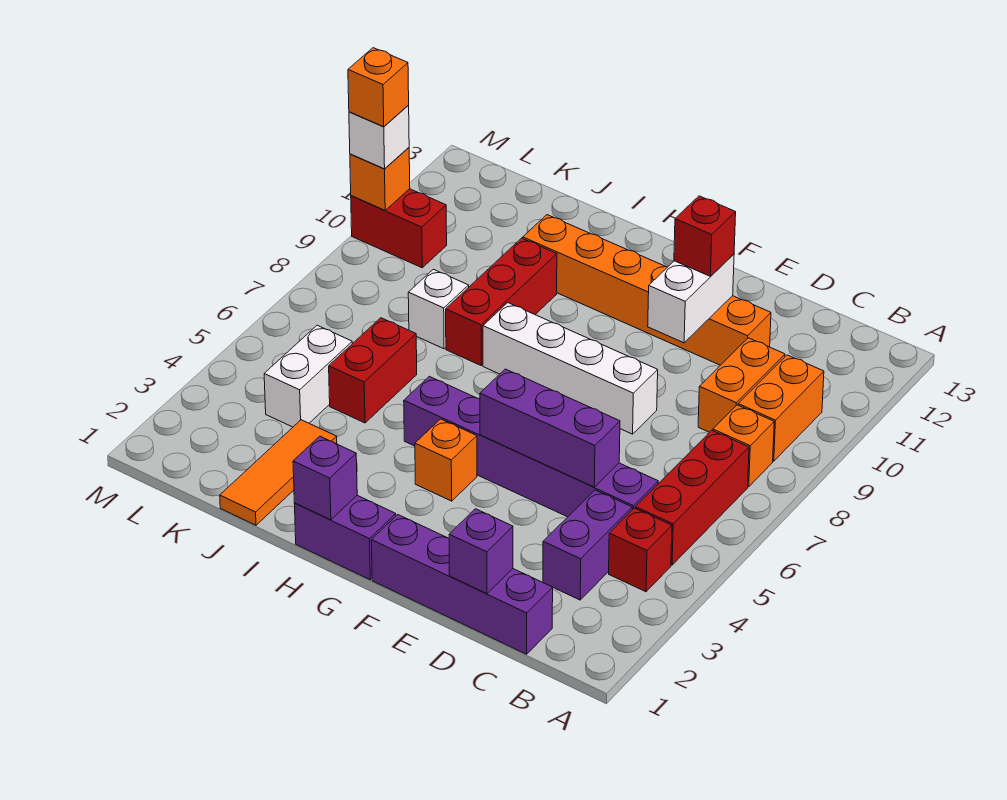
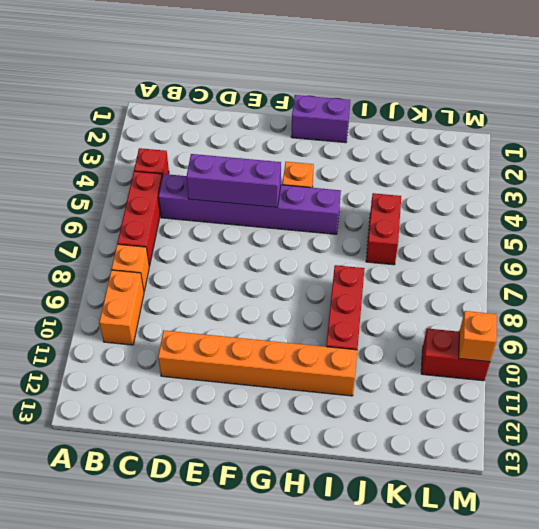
none -> purple brick C1:F1 level 1
none -> purple brick C3:C4 level 1
none -> orange brick C9:C10 level 1

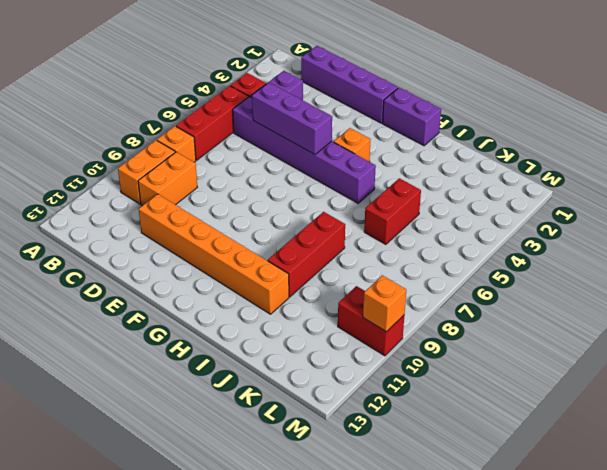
none -> white brick E8:H8 level 1
none -> orange tile J1:J3 level 1
none -> white brick J8 level 1

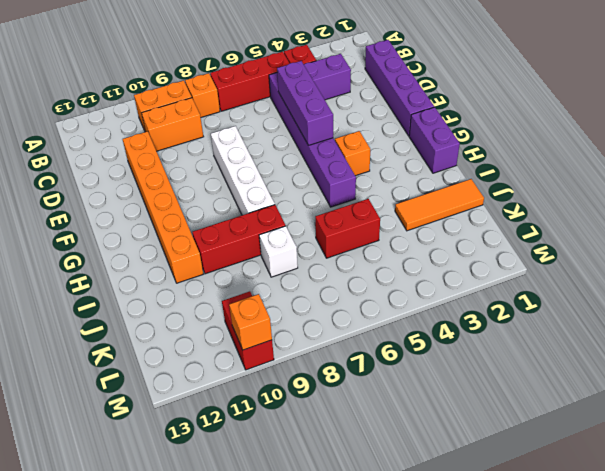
none -> white brick K4:K5 level 1
none -> purple brick D1 level 2
none -> white brick E10:E11 level 2

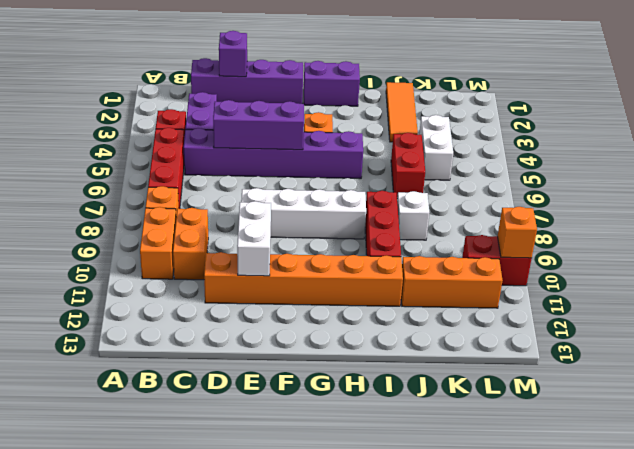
orange brick J11:L11 level 1 -> none
none -> purple brick H1 level 2
none -> red brick E11 level 3
none -> white brick M10 level 3

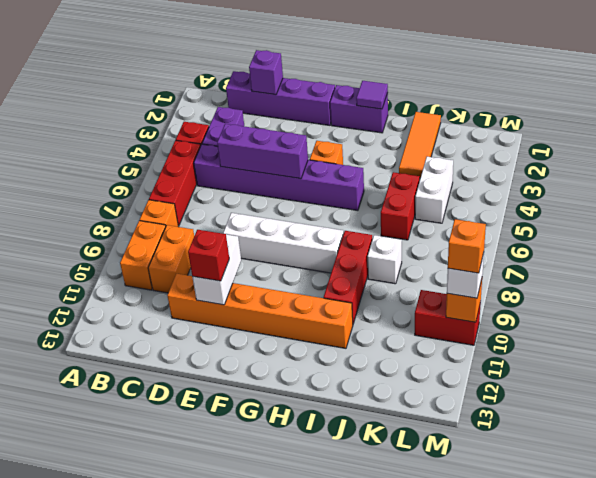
purple tile H1 level 2 -> purple brick H1 level 2

